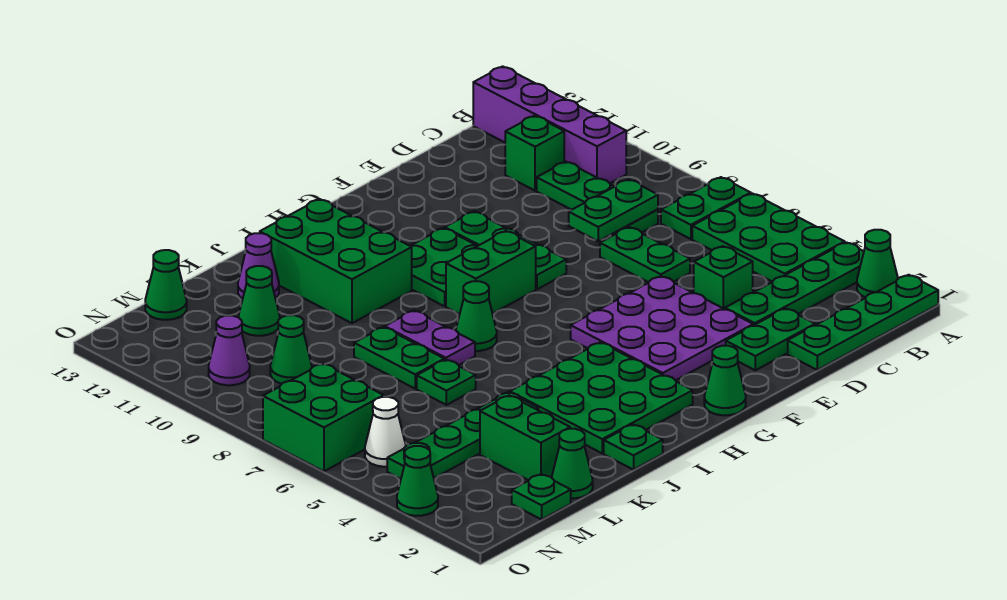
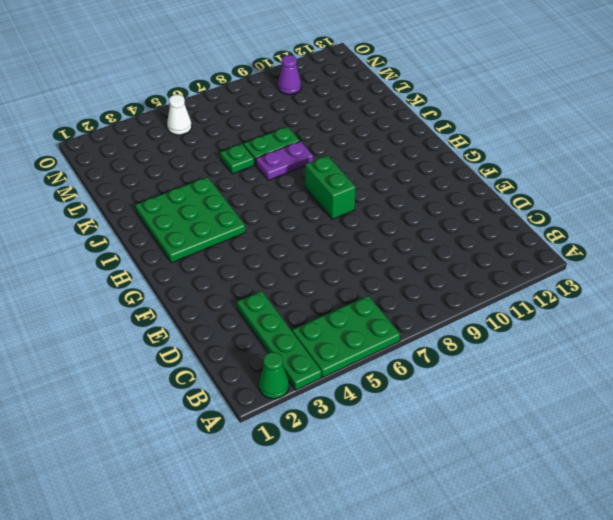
none -> green plate A1:D1 level 1
none -> green plate A7:B7 level 1
none -> purple brick B10:B13 level 1
none -> green plate C8:C10 level 1

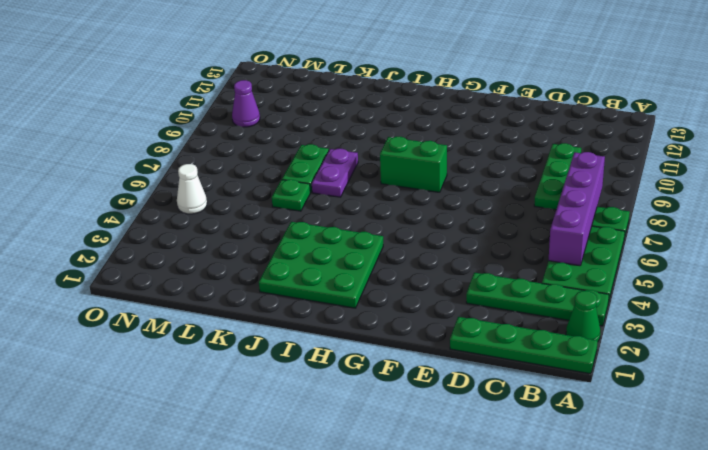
purple brick B5:B8 level 2 -> purple brick B10:B13 level 1
none -> green brick C11 level 1
none -> green plate D2:E2 level 1
none -> green brick D4 level 1
none -> green plate D6:D7 level 1

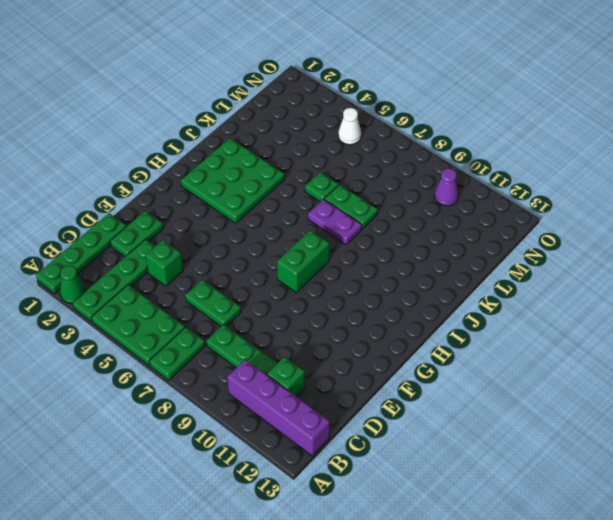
none -> purple plate E3:G5 level 1
none -> green plate F8:F10 level 1
none -> green cone G1 level 1
none -> green plate G9:H10 level 1

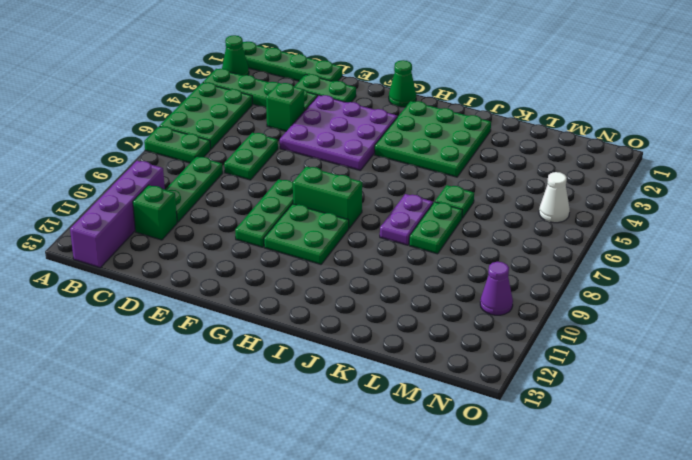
none -> green cone I7 level 1
none -> green brick I10:J12 level 1
none -> green plate J1 level 1
none -> green plate K4:N4 level 1

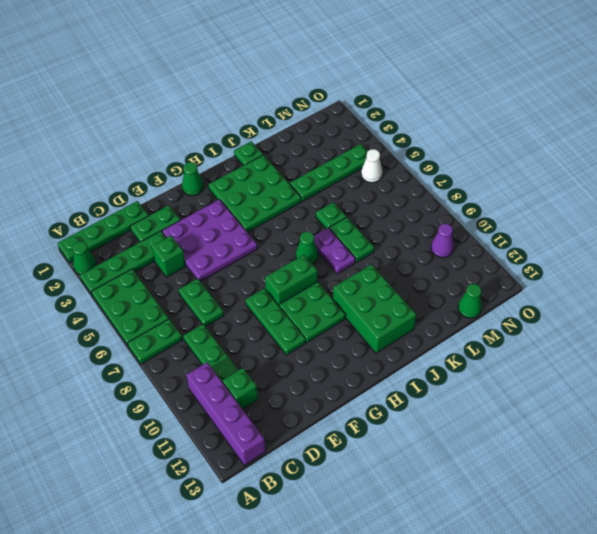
none -> purple cone K12 level 1
none -> green cone L1 level 1
none -> green brick L2:L3 level 1
none -> green cone L11 level 1

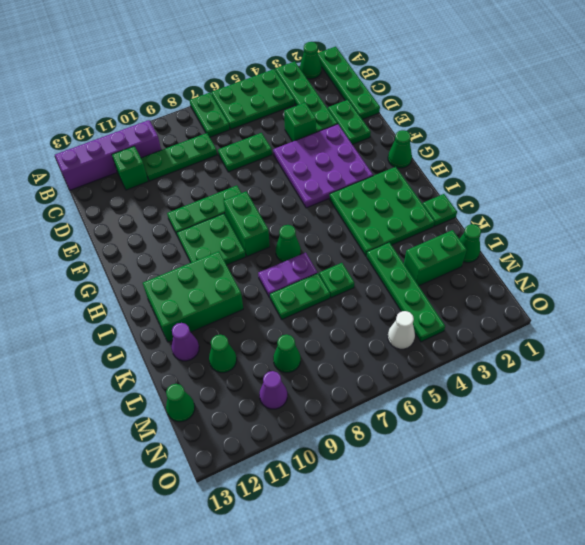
none -> green plate M1 level 1
none -> green brick N6:O7 level 1
none -> green cone O3 level 1
none -> green plate C8:D8 level 2

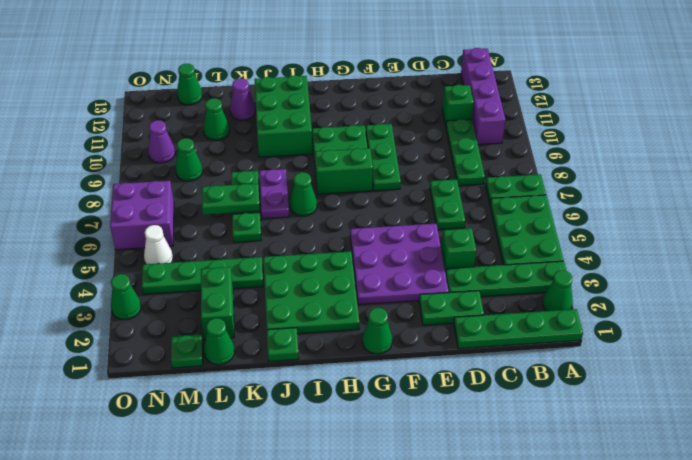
green plate K7:L7 level 2 -> green plate C8:D8 level 2
purple brick N6:O7 level 1 -> green brick N6:O7 level 1

